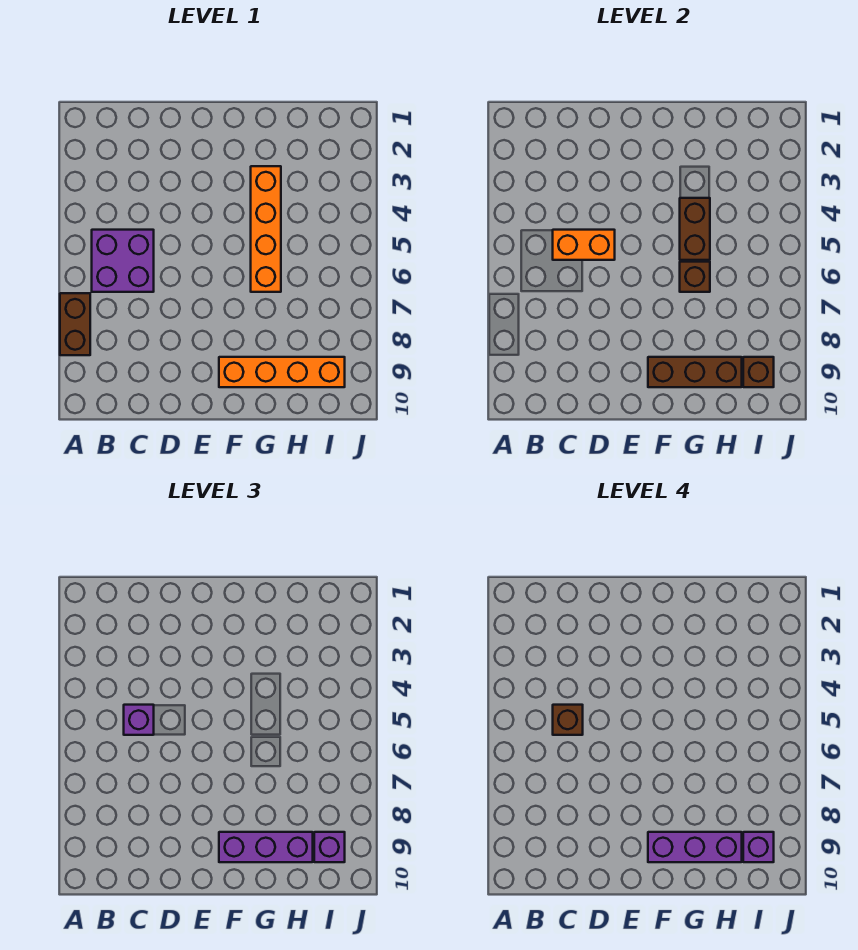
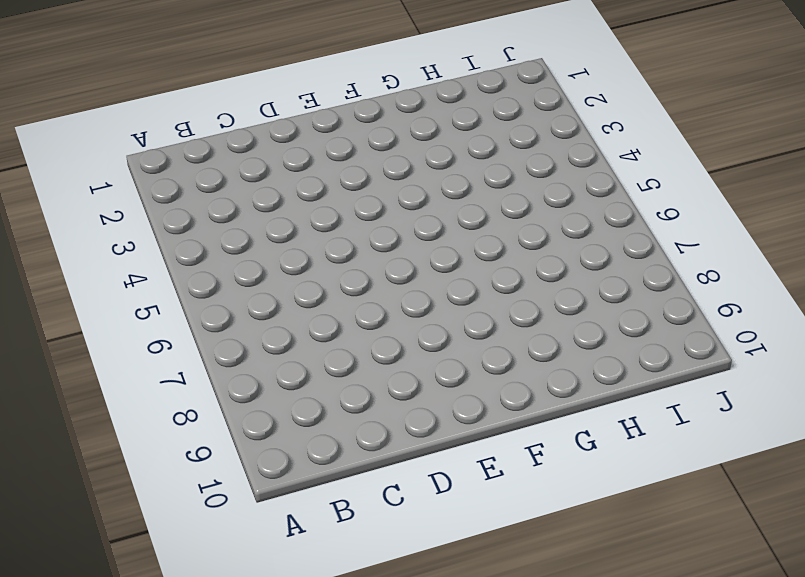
none -> brown brick A7:A8 level 1
none -> purple brick B5:C6 level 1
none -> orange brick F9:I9 level 1

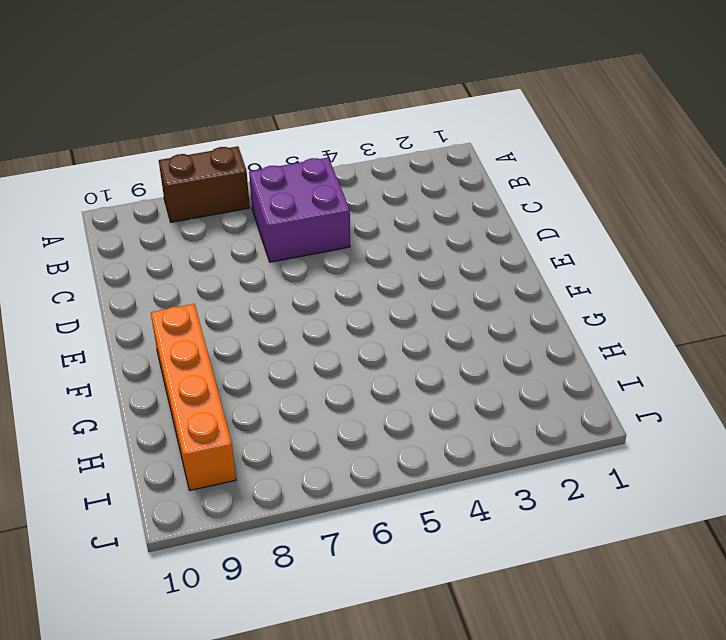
none -> orange brick G3:G6 level 1
none -> orange brick C5:D5 level 2
none -> brown brick F9:H9 level 2

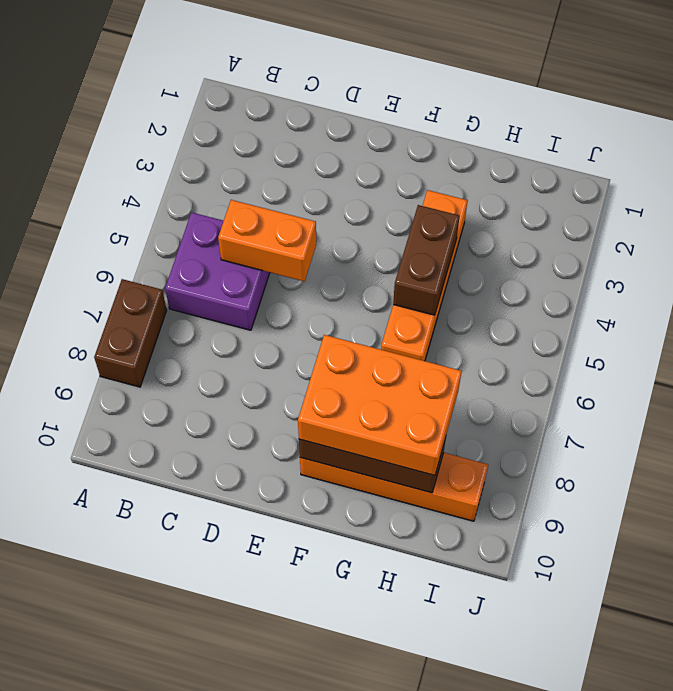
orange brick F8:H9 level 3 -> purple brick F9:H9 level 3
none -> brown brick G6 level 2
none -> brown brick I9 level 2
none -> purple brick C5 level 3

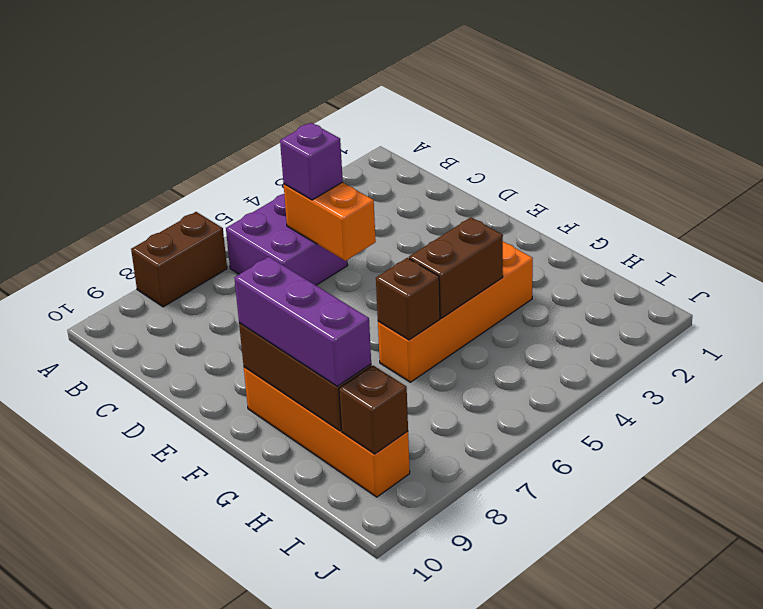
none -> purple brick I9 level 3
none -> brown brick C5 level 4
none -> purple brick F9:H9 level 4

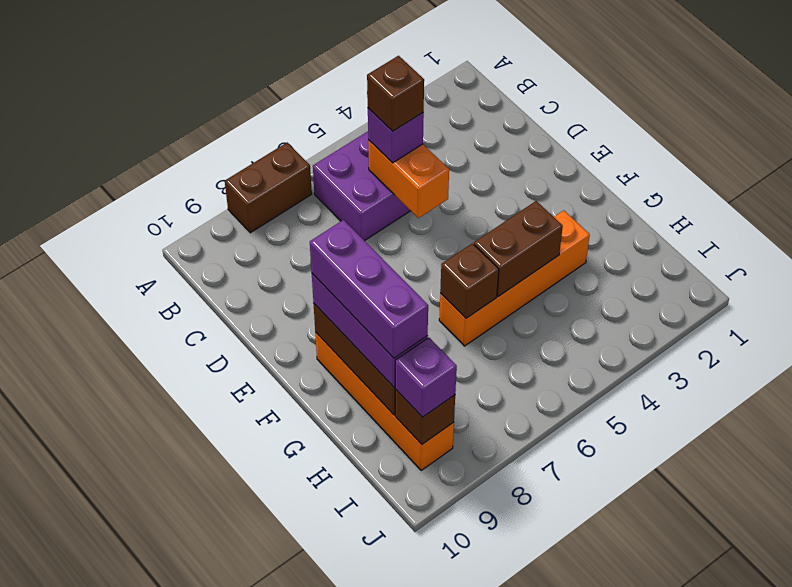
none -> purple brick I9 level 4

